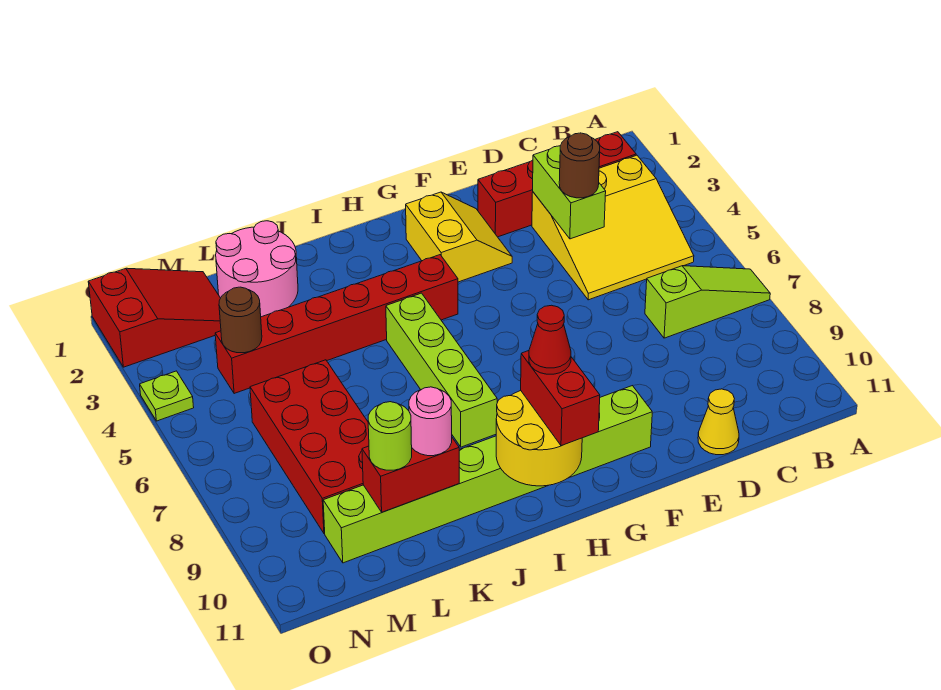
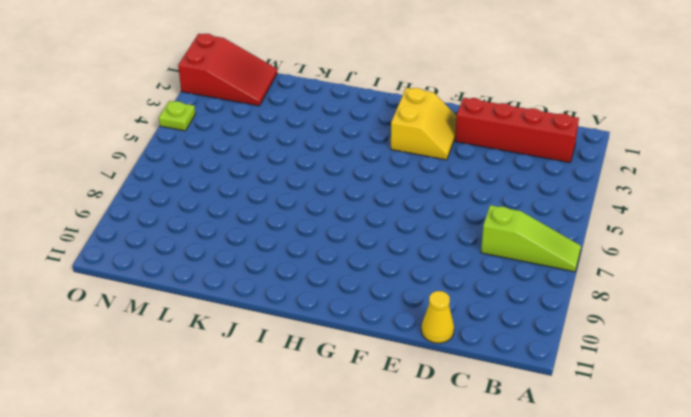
none -> yellow slope B3:D5 level 1 top 3
none -> lime brick F10:M10 level 1
none -> red brick H4:M4 level 1

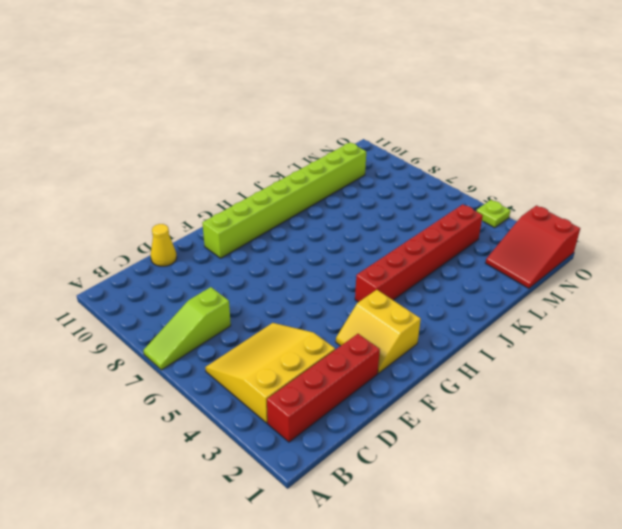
none -> lime brick I5:I8 level 1
none -> pink round brick K1:L2 level 1
none -> red brick L6:M9 level 1

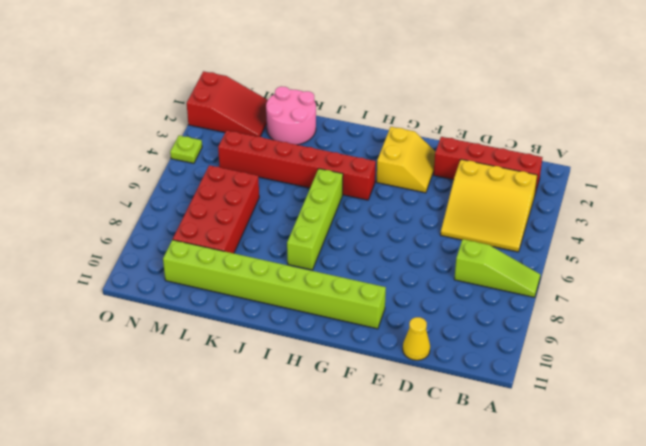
none -> lime brick D3:D4 level 2
none -> yellow round brick H10:I11 level 2
none -> red brick K10:L10 level 2

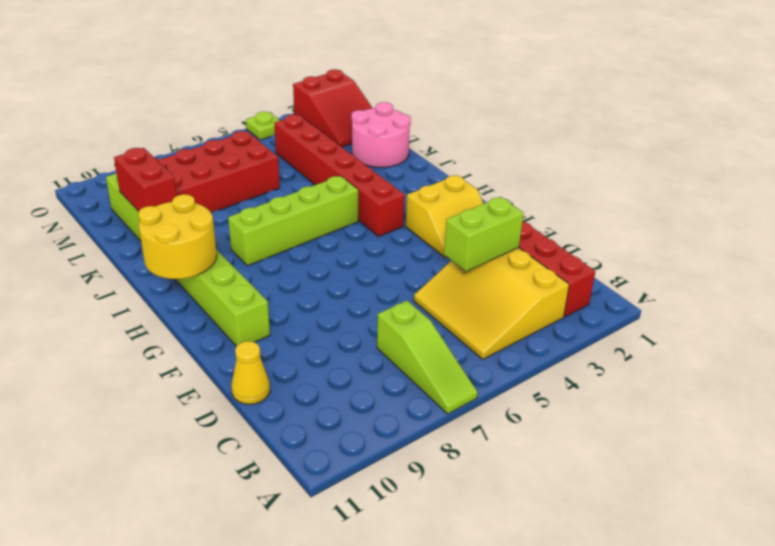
none -> brown round brick M4 level 2
none -> brown round brick D4 level 3
none -> red brick H10:H11 level 3

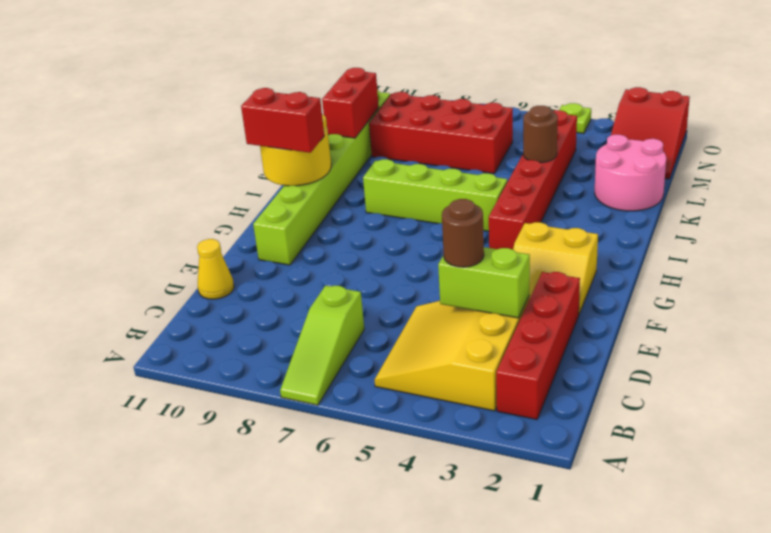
brown round brick K4 level 2 -> brown round brick M4 level 2
none -> pink round brick K10 level 3
none -> lime round brick L10 level 3
none -> red cone H10 level 4

